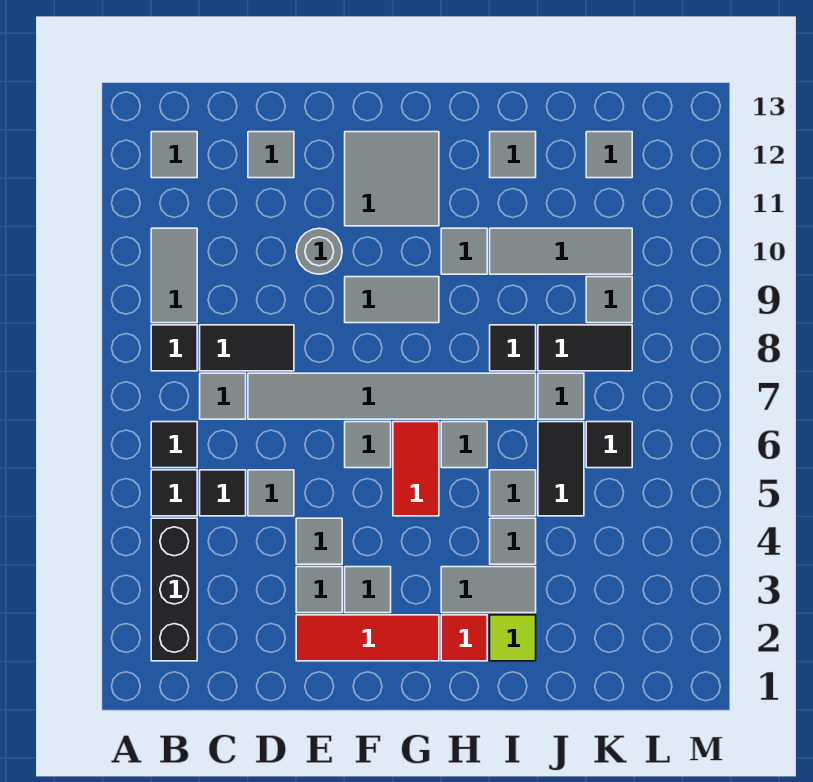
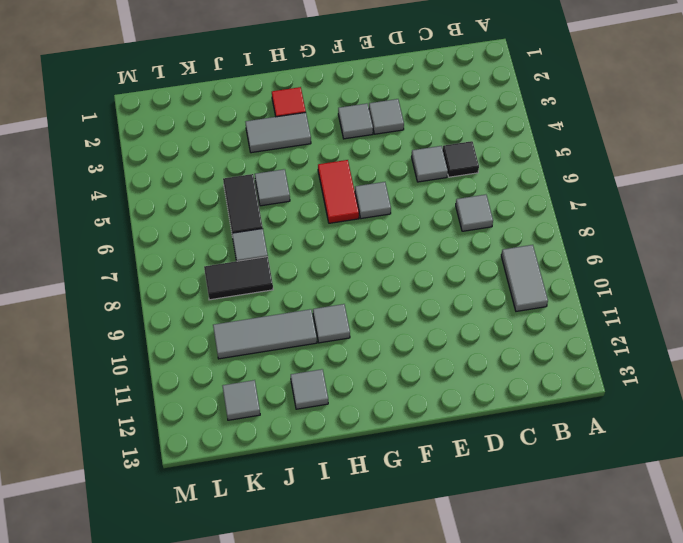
none -> black brick B2:B4 level 1
none -> black tile B5 level 1
none -> black tile B6 level 1
none -> black tile B8 level 1

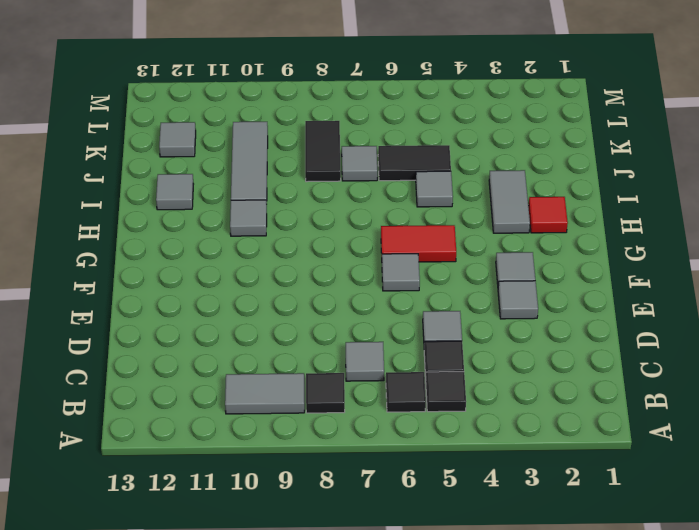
none -> black brick B2:B4 level 1
none -> grey tile B12 level 1
none -> black tile C8:D8 level 1
none -> grey tile D7:I7 level 1

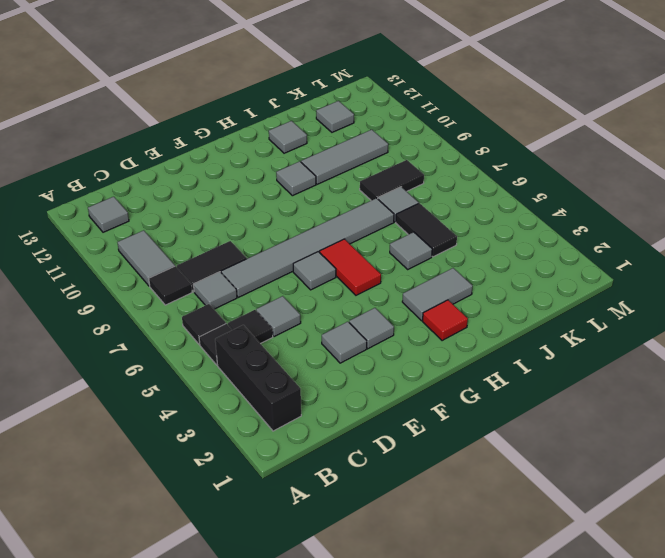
none -> grey tile D12 level 1
none -> red tile E2:G2 level 1
none -> grey tile E4 level 1
none -> grey round brick E10 level 1

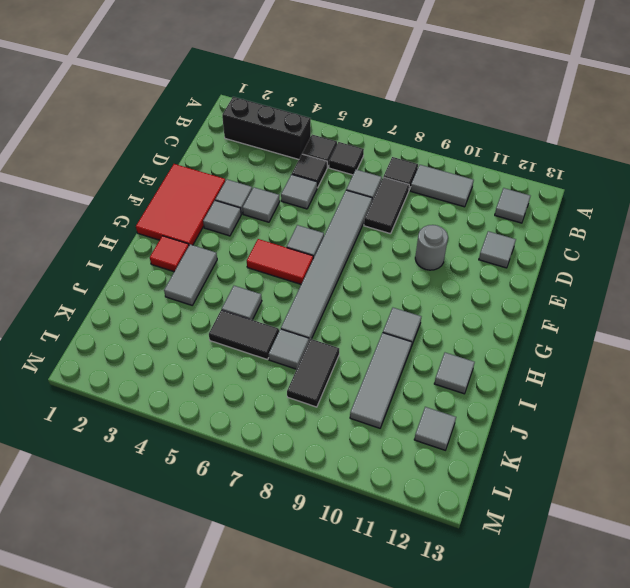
red tile E1:G2 level 1 -> red tile E2:G2 level 1
none -> grey tile F9:G9 level 1
none -> grey tile F11:G12 level 1
none -> grey tile H6 level 1
none -> lime tile I2 level 1

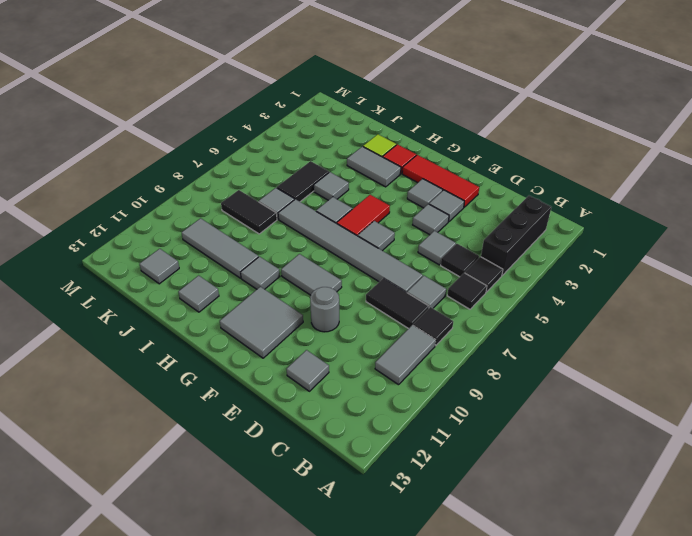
none -> grey tile B12 level 1
none -> grey tile I4 level 1
none -> black tile I8 level 1
none -> black tile K6 level 1

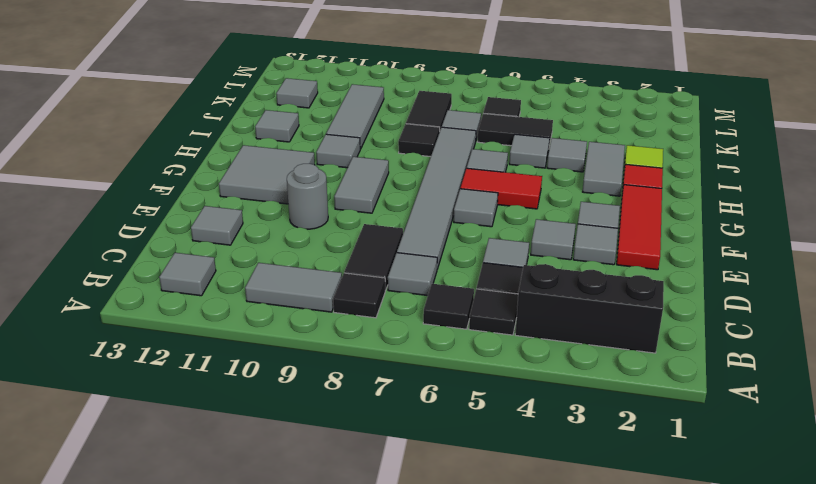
none -> grey tile K9 level 1

